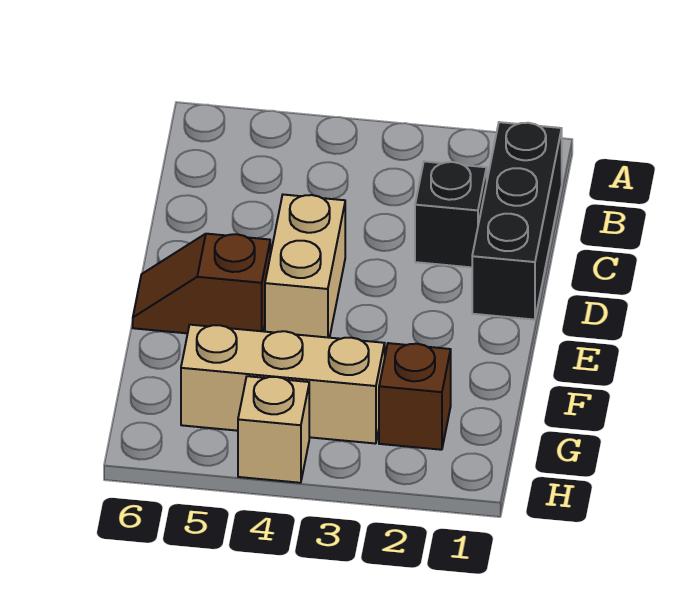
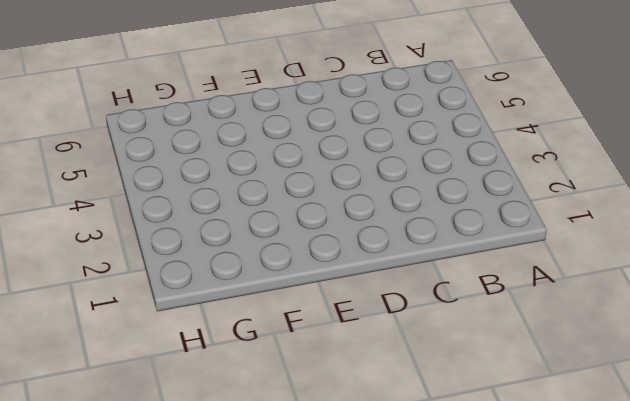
none -> black brick B1:D1 level 1
none -> black brick C2 level 1

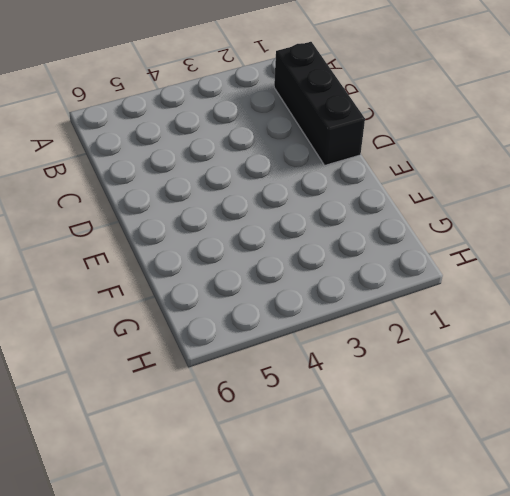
none -> black brick C2 level 1
none -> tan brick D4:E4 level 1

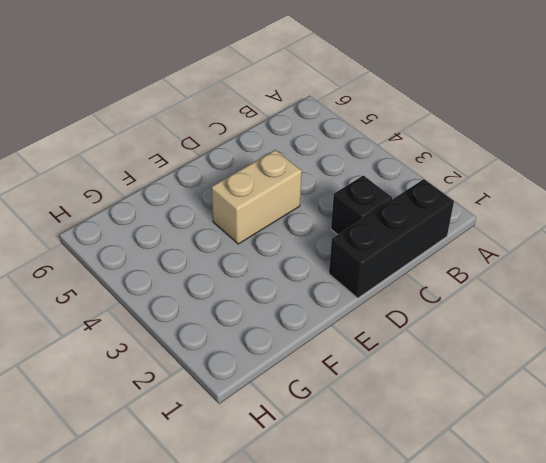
none -> brown slope E5:E6 level 1 top 5
none -> brown brick G2 level 1

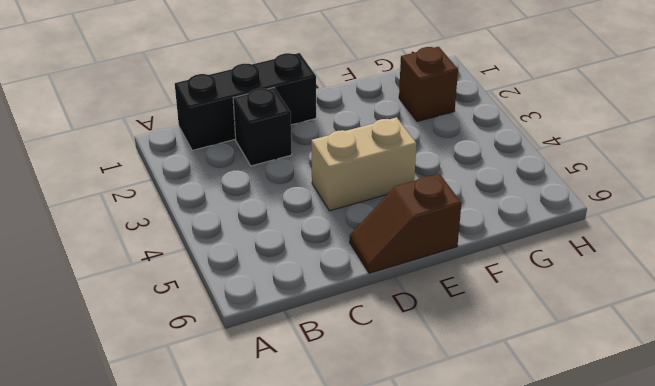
brown slope D6:E6 level 1 top E -> brown slope E5:E6 level 1 top 5
none -> tan brick G3:G5 level 1
none -> tan brick H4 level 1

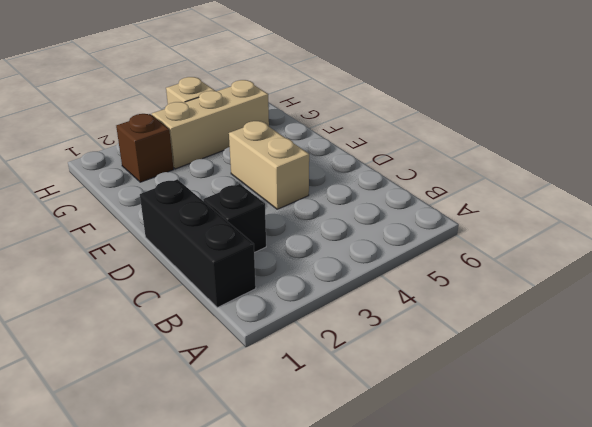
none -> brown slope E5:E6 level 1 top 5

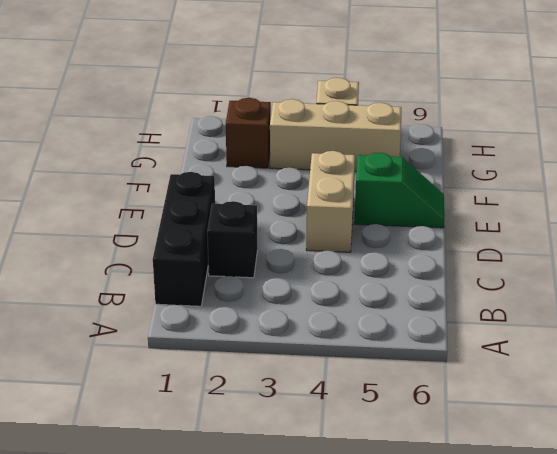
green slope E5:E6 level 1 top 5 -> brown slope E5:E6 level 1 top 5

